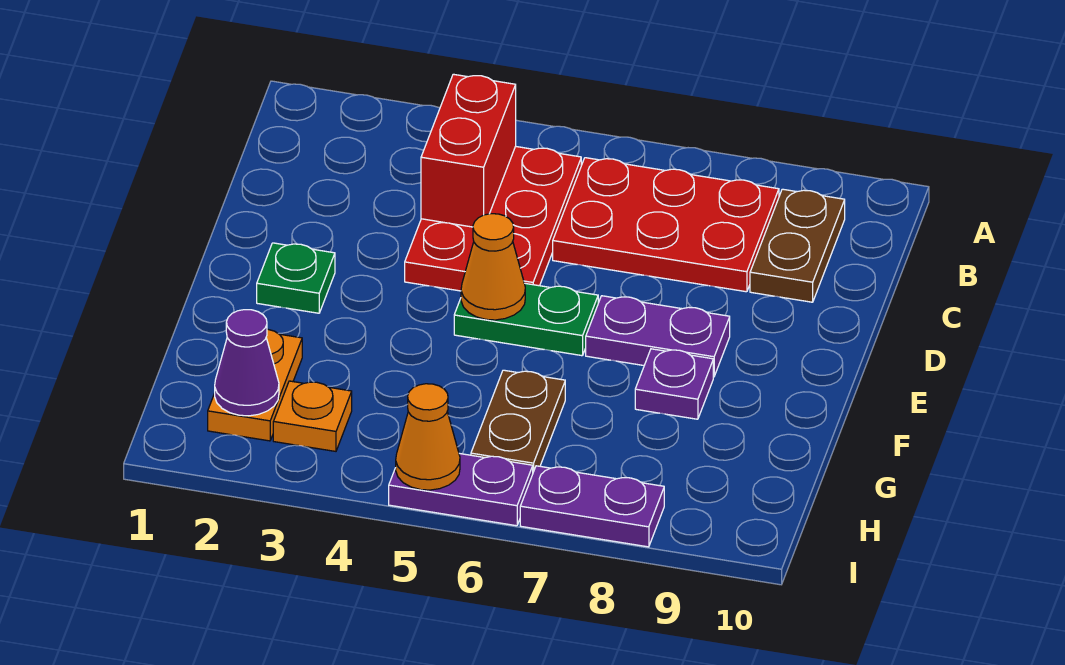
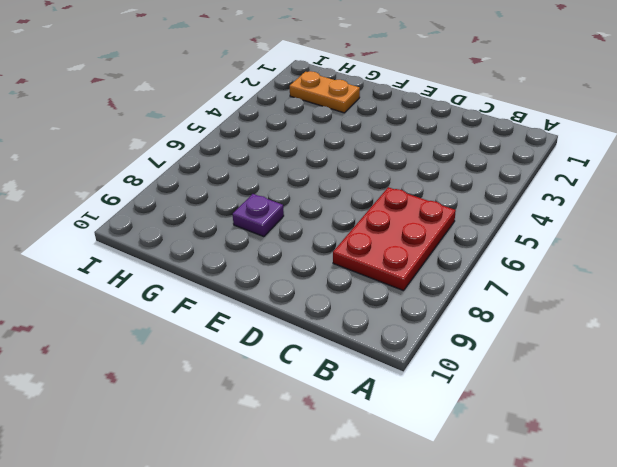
none -> red plate B4:D5 level 1
none -> brown plate B9:C9 level 1
none -> green plate E2 level 1

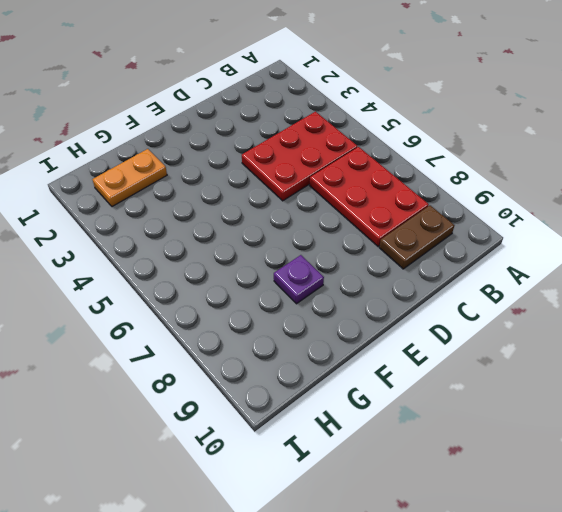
none -> green plate E2 level 1
none -> green plate E5:E6 level 1
none -> purple plate E7:E8 level 1

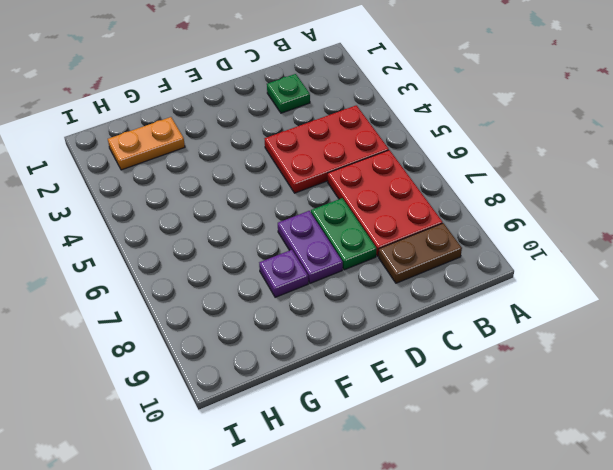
green plate C2 level 1 -> green plate E2 level 1
green plate D7:D8 level 1 -> green plate E5:E6 level 1
none -> brown plate G6:H6 level 1
none -> orange plate H3 level 1
none -> purple plate I5:I6 level 1

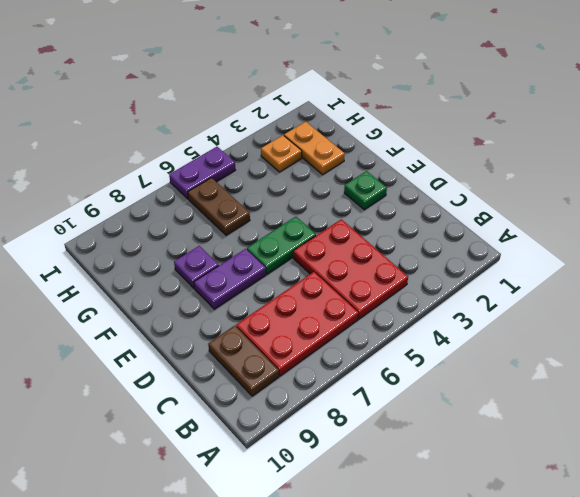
none -> purple plate I7:I8 level 1
none -> red brick B4:C4 level 2
none -> orange cone E5 level 2

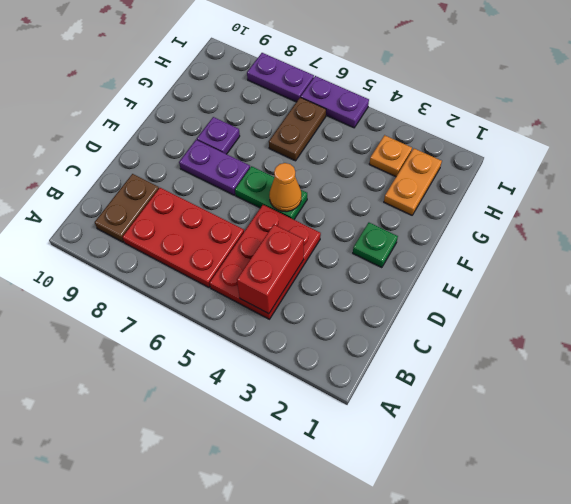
none -> purple cone H2 level 2
none -> orange cone I5 level 2

